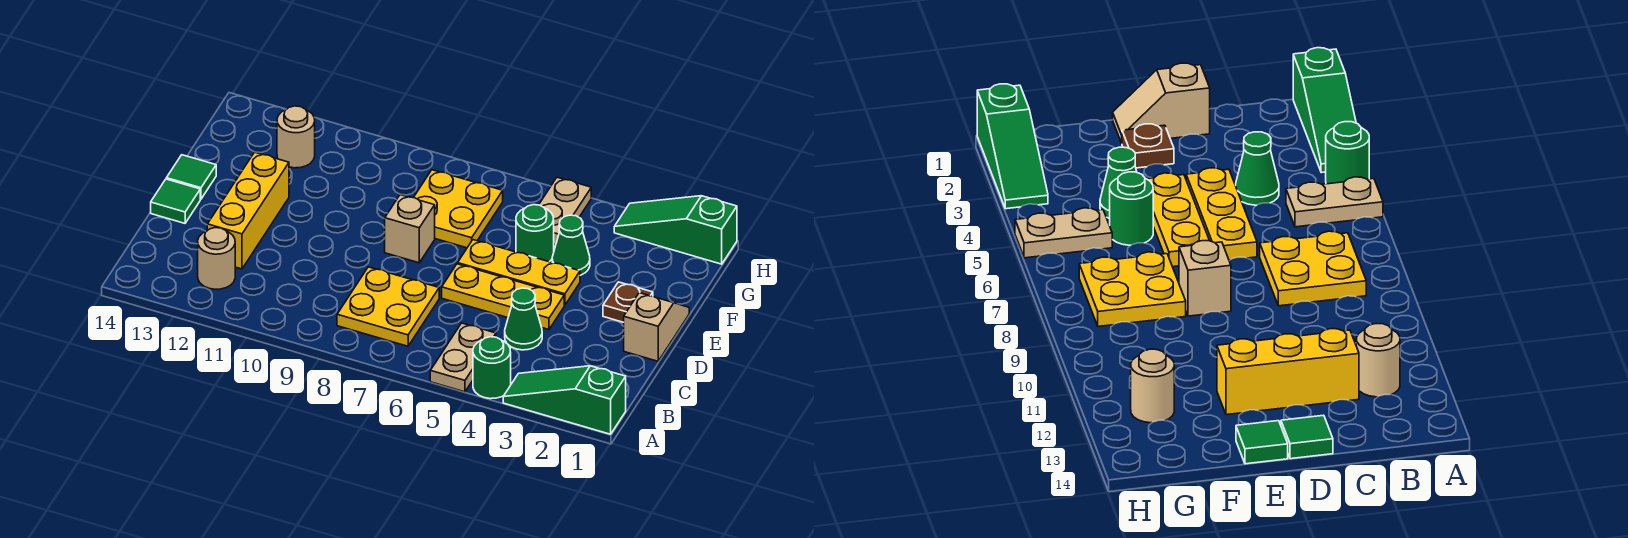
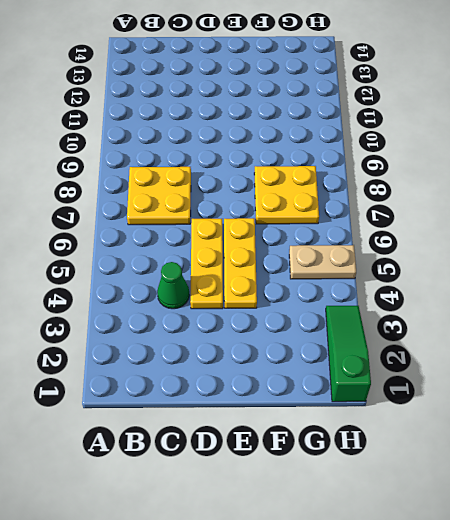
none -> green slope A1:A3 level 1 top 1
none -> green round brick A4 level 1
none -> tan plate A5:B5 level 1

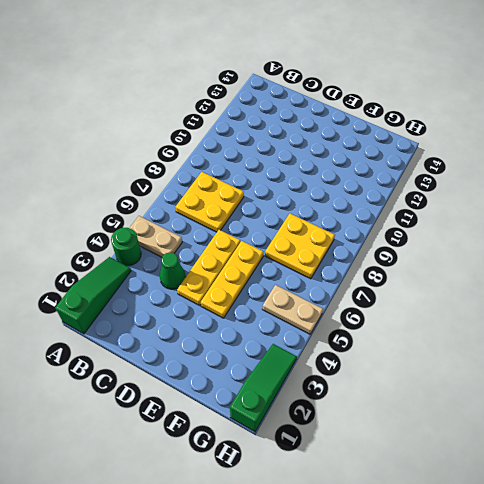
none -> tan round brick B12 level 1
none -> yellow brick C12:E12 level 1
none -> tan slope D1:E1 level 1 top D

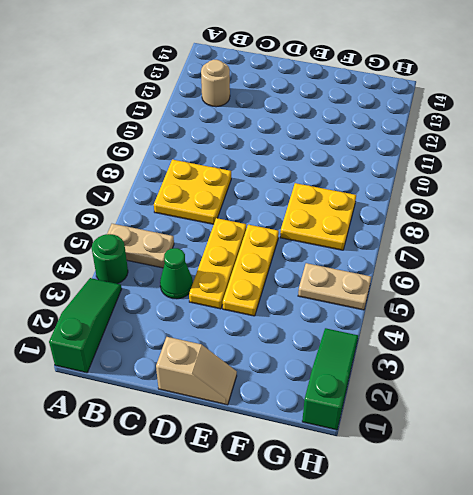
none -> yellow brick C12:E12 level 1
none -> green tile D14 level 1
none -> brown plate E2 level 1

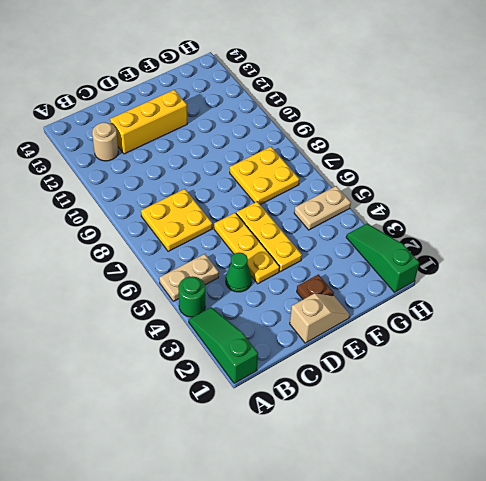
none -> green tile D14 level 1
none -> tan brick E8 level 1
none -> green tile E14 level 1

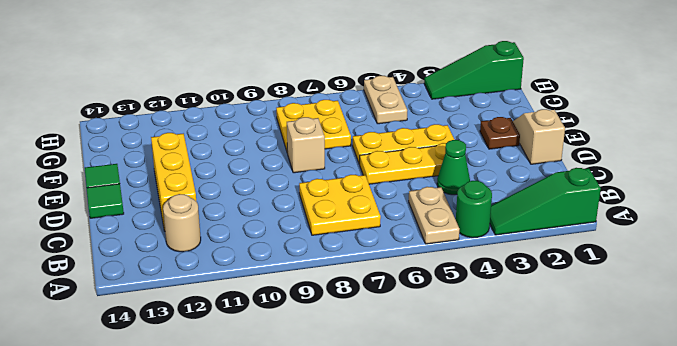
none -> green cone F4 level 1
none -> green round brick F5 level 1
none -> tan round brick G12 level 1

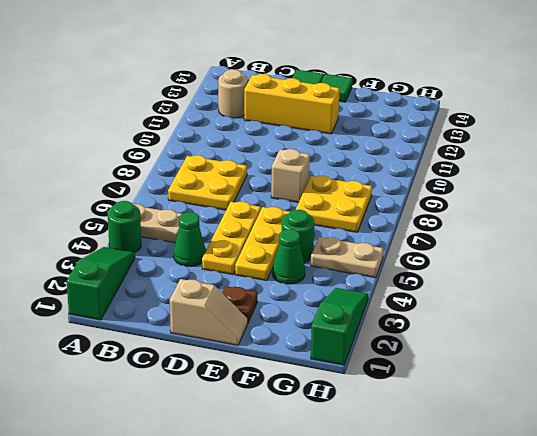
none -> tan round brick G12 level 1

